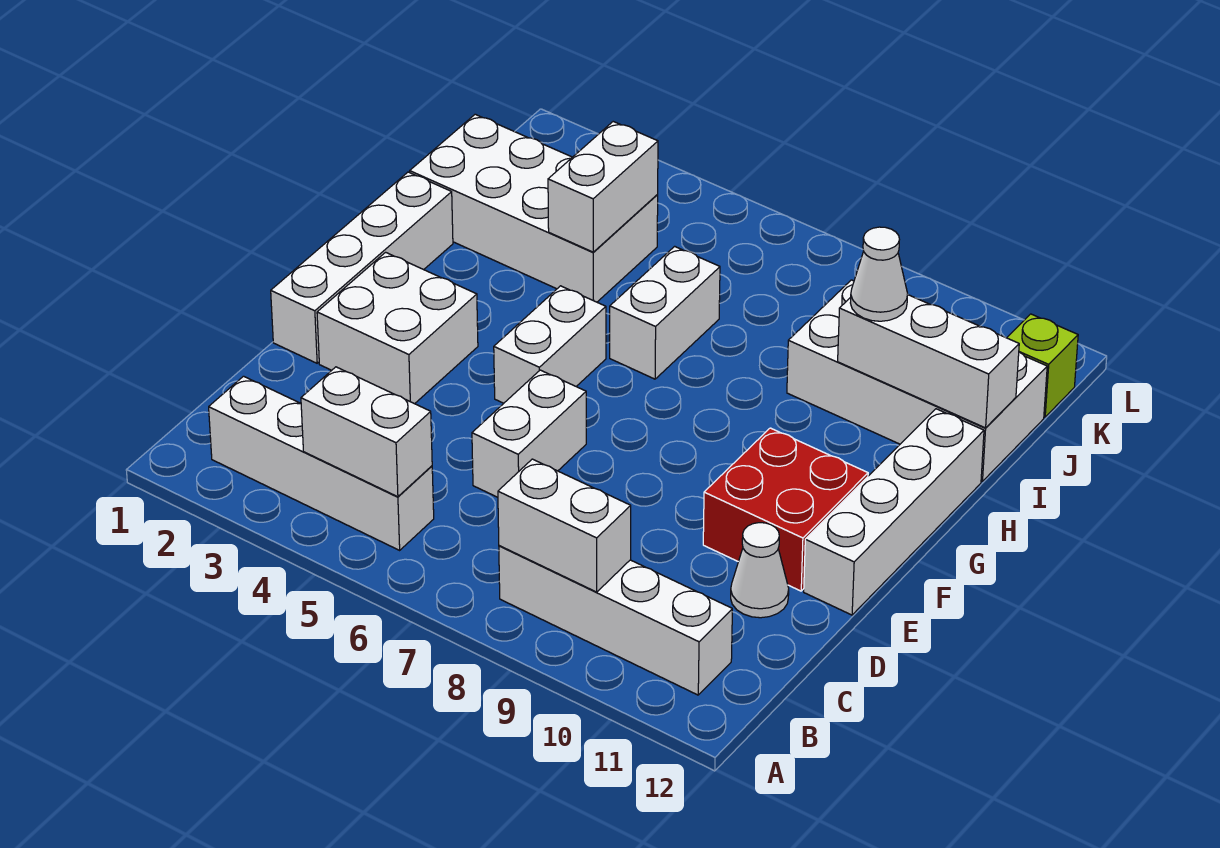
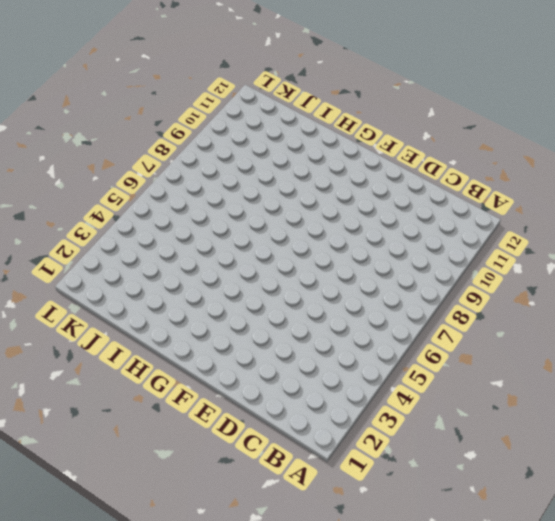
none -> white brick B2:B5 level 1
none -> white brick B8:B11 level 1
none -> white brick D6:E6 level 1

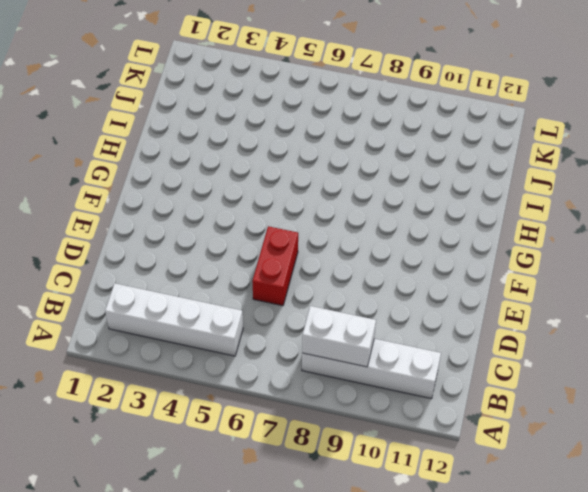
red brick D6:E6 level 1 -> white brick D6:E6 level 1
none -> white cone D11 level 1
none -> white brick E1:H1 level 1
none -> white brick E2:F3 level 1

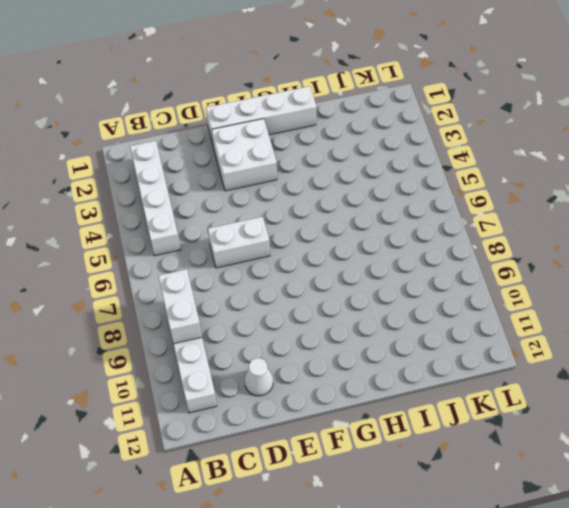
none -> red brick E10:F11 level 1
none -> white brick E12:H12 level 1
none -> white brick F5:G5 level 1

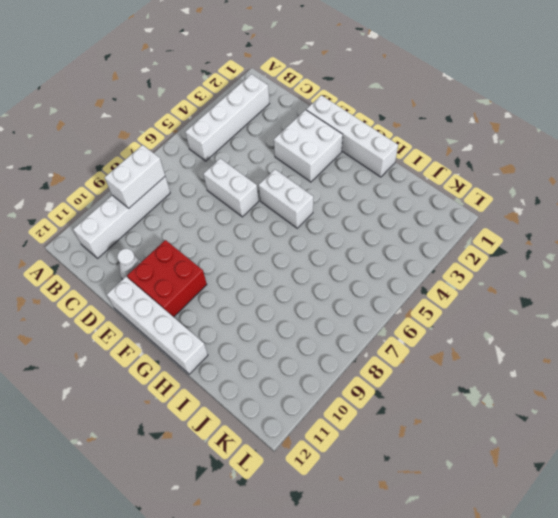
none -> white brick H6:I6 level 1
none -> white brick I1:J4 level 1
none -> white brick I9:J12 level 1

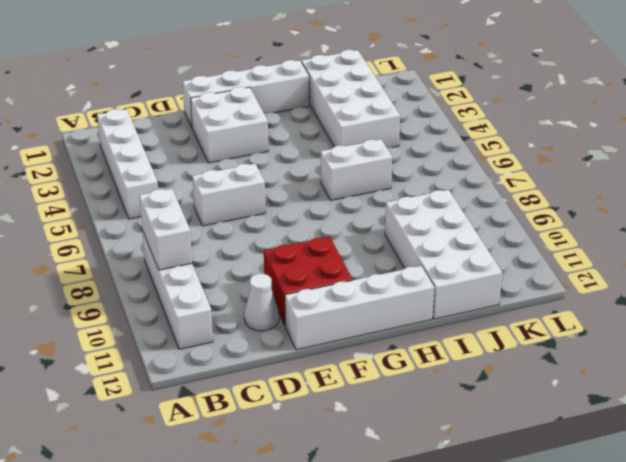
none -> white brick F5:G5 level 1
none -> lime brick K12 level 1
none -> white brick B4:B5 level 2

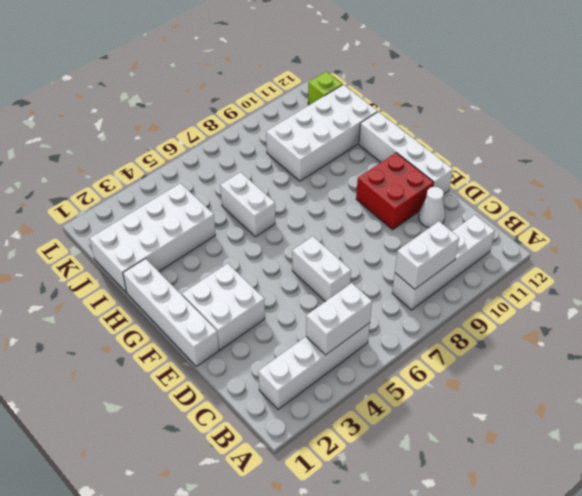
none -> white brick F5:G5 level 1
none -> white brick I4:J4 level 2
none -> white brick I10:I12 level 2

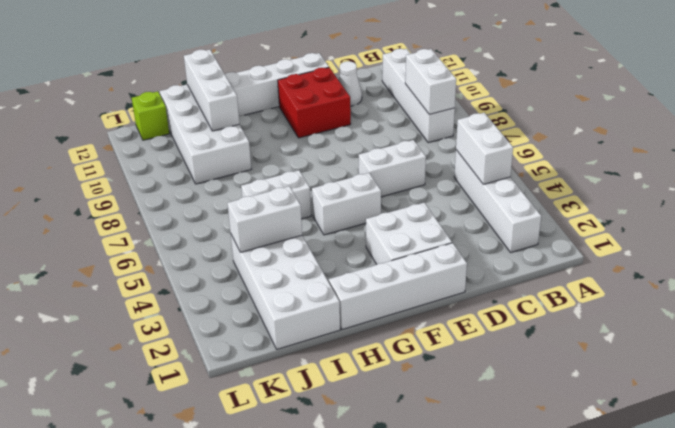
none -> white cone I10 level 3

